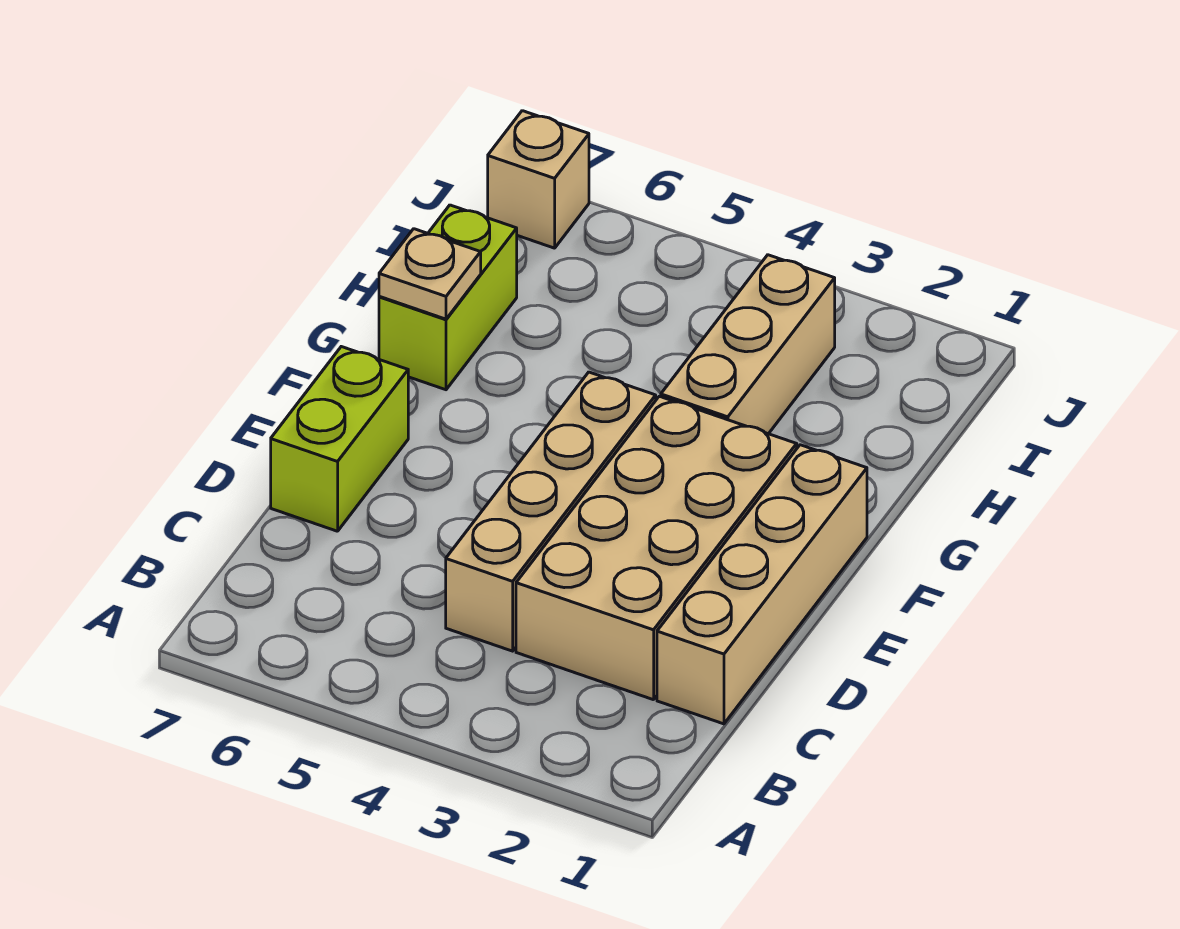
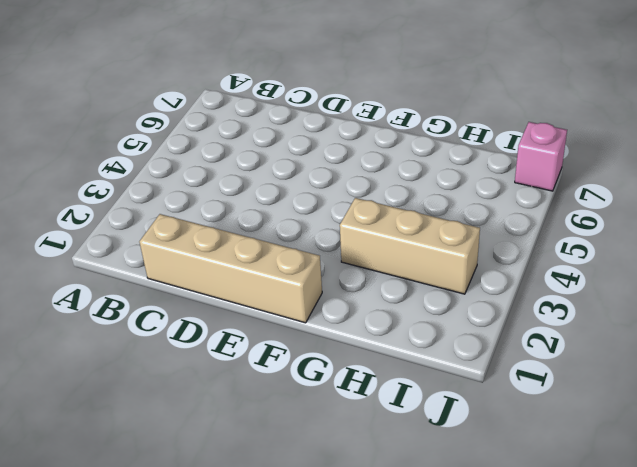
pink brick J7 level 1 -> tan brick J7 level 1
none -> tan brick C2:F3 level 1
none -> tan brick C4:F4 level 1

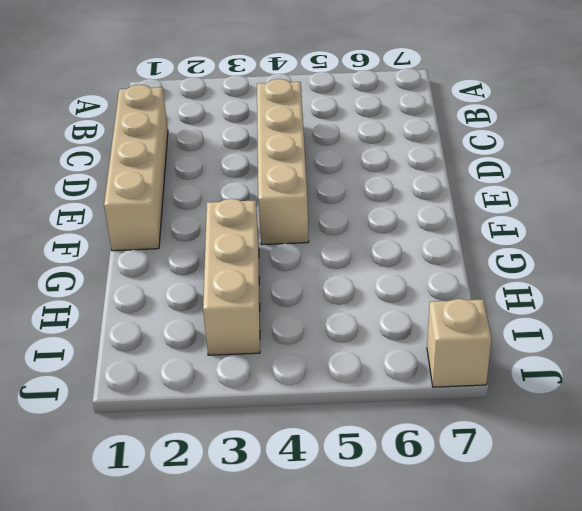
none -> tan brick C2:F3 level 1
none -> lime brick D7:E7 level 1

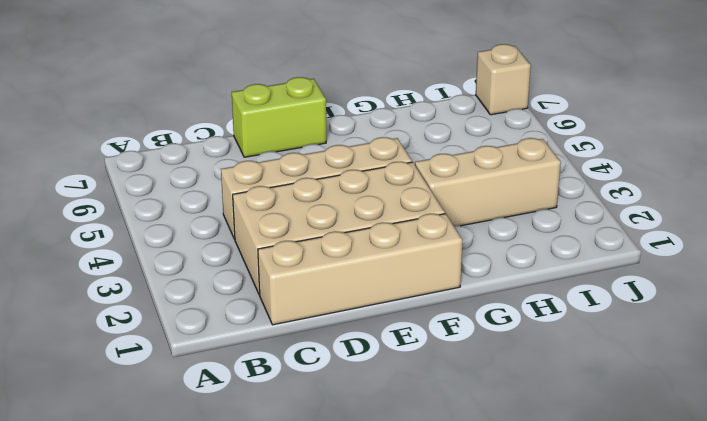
none -> lime brick G7:H7 level 1
none -> tan plate G7 level 2

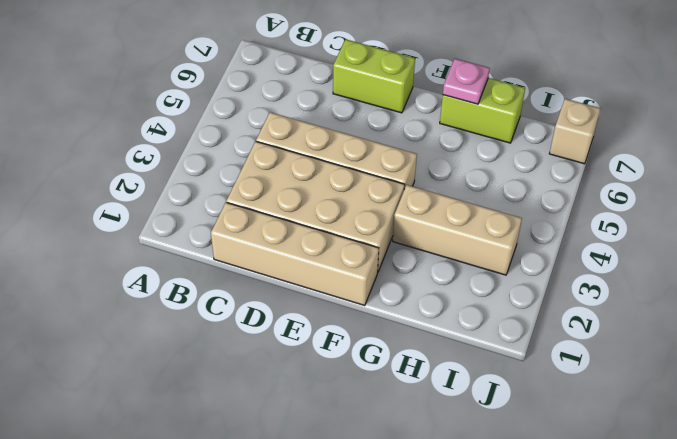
pink plate G7 level 2 -> tan plate G7 level 2

